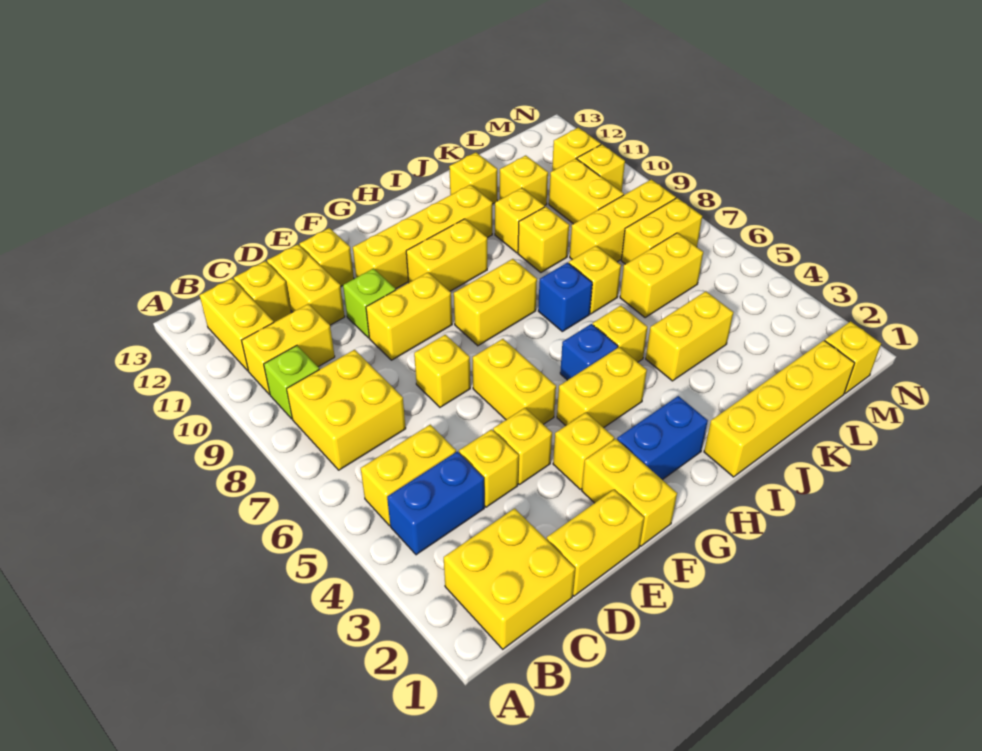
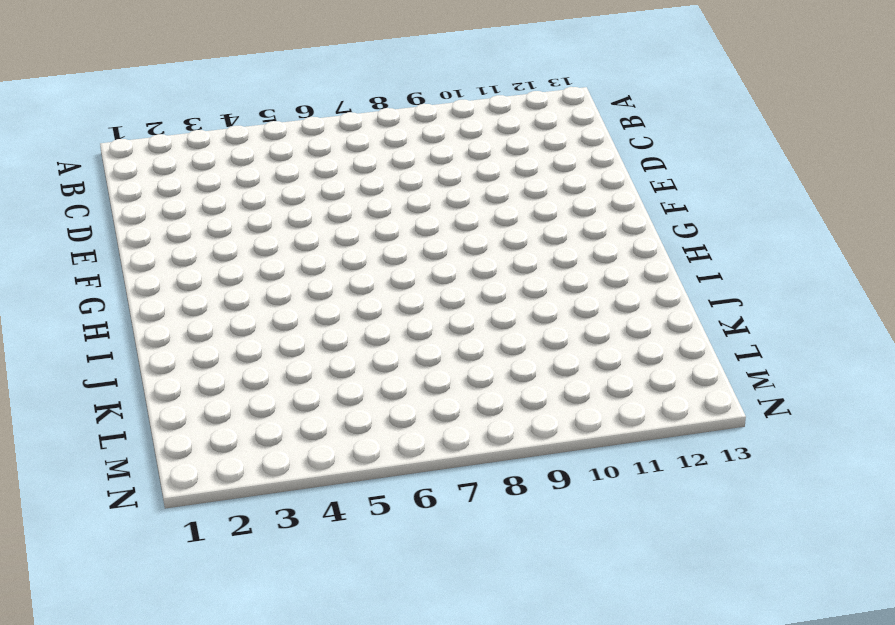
none -> yellow brick B1:C2 level 1
none -> blue brick B4:C4 level 1
none -> yellow brick B5:C5 level 1
none -> yellow brick B7:C8 level 1

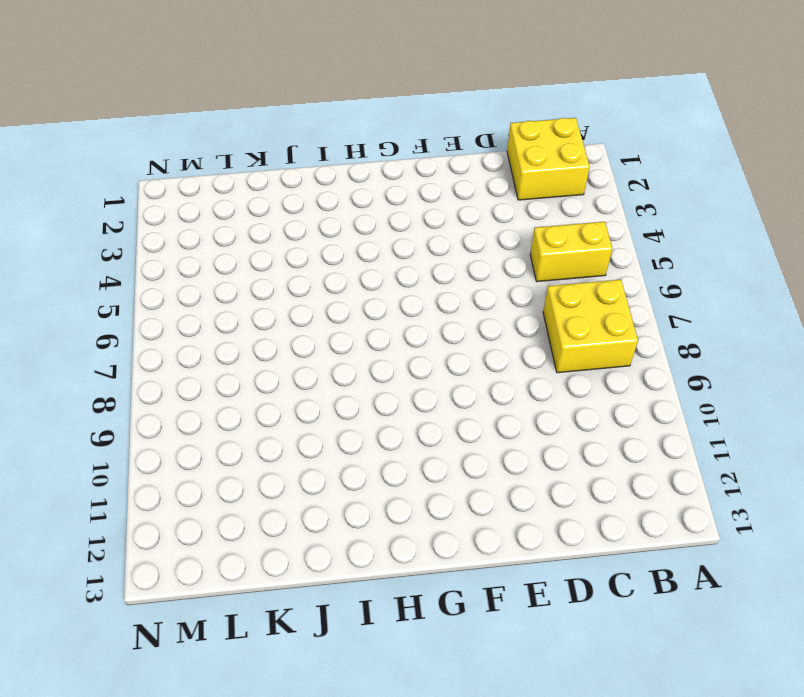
none -> blue brick B4:C4 level 1
none -> lime brick B9 level 1
none -> yellow brick B10:C10 level 1
none -> yellow brick B11:B12 level 1

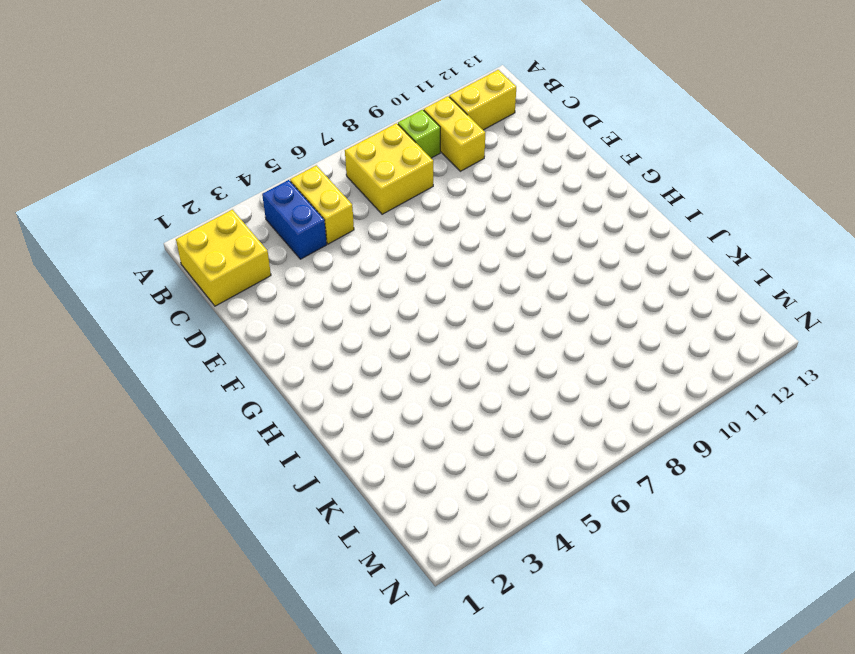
none -> yellow brick C12 level 1
none -> yellow brick D1:E1 level 1
none -> yellow brick D4 level 1
none -> yellow brick D11:D12 level 1

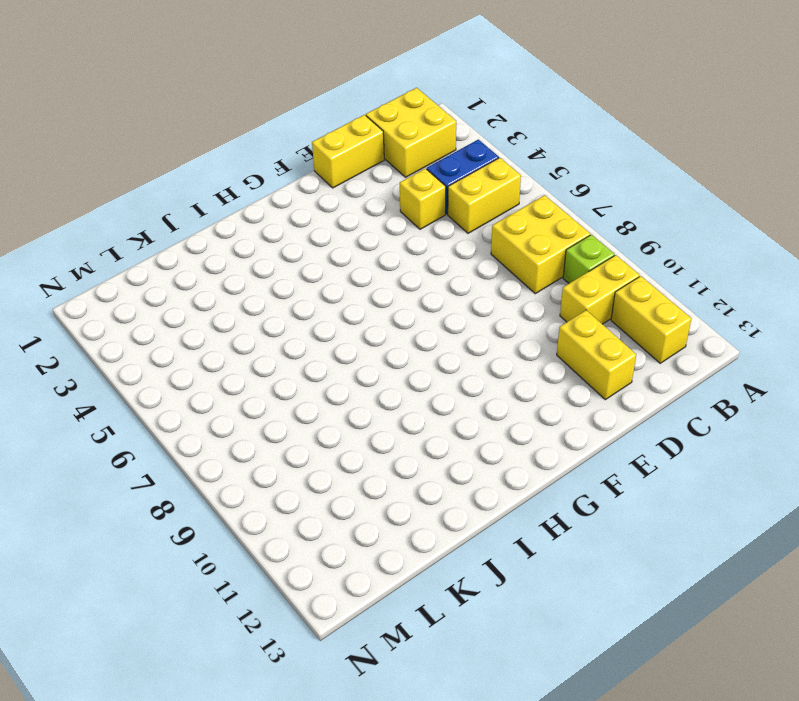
none -> yellow brick C12 level 1
none -> yellow brick E4 level 1
none -> yellow brick E7 level 1
none -> yellow brick E9:F9 level 1

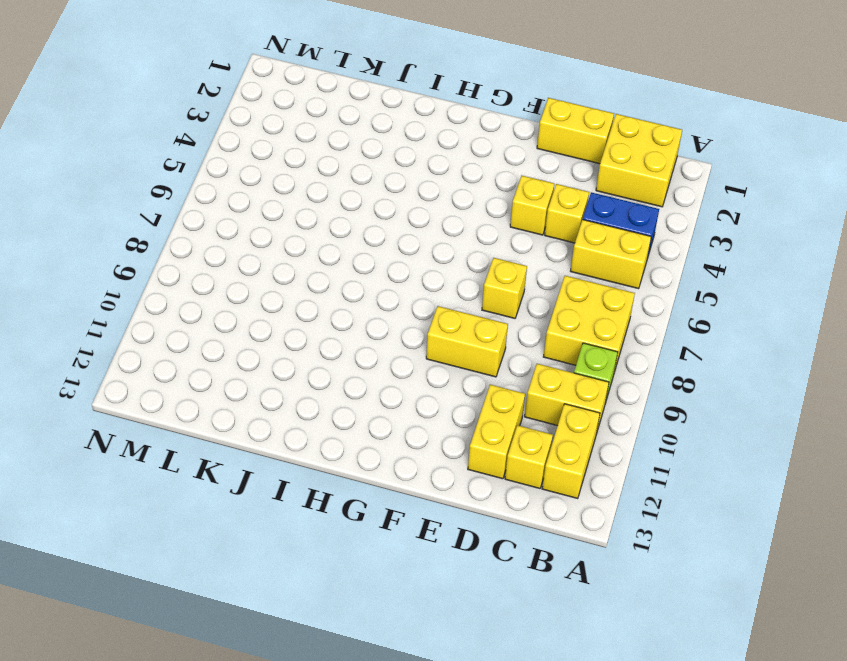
none -> lime brick E10 level 1
none -> yellow brick E12 level 1
none -> yellow brick F1:F2 level 1
none -> yellow brick F3 level 1

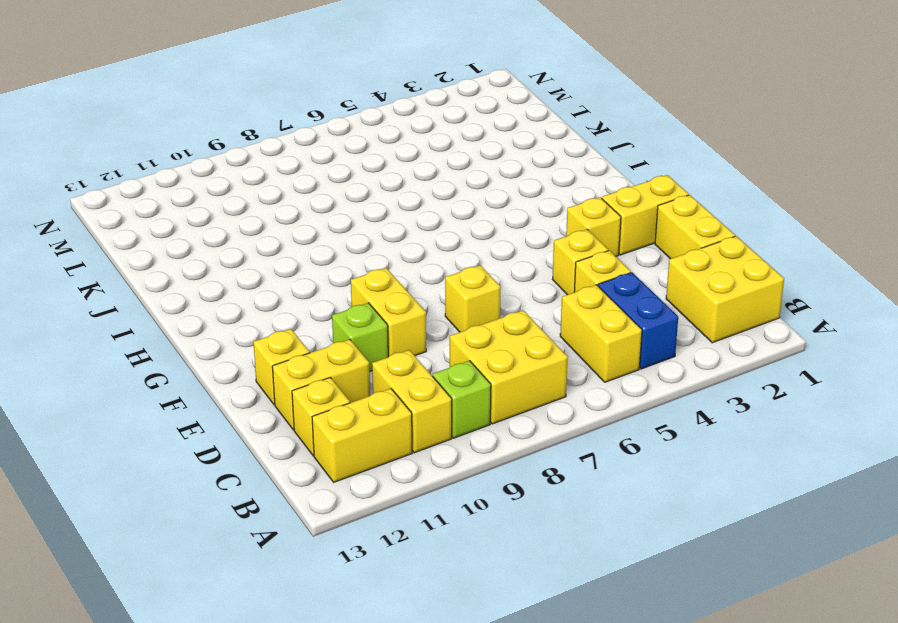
none -> yellow brick F5:F6 level 1
none -> yellow brick F11:I11 level 1
none -> blue brick G2:H2 level 1
none -> yellow brick G4:H4 level 1

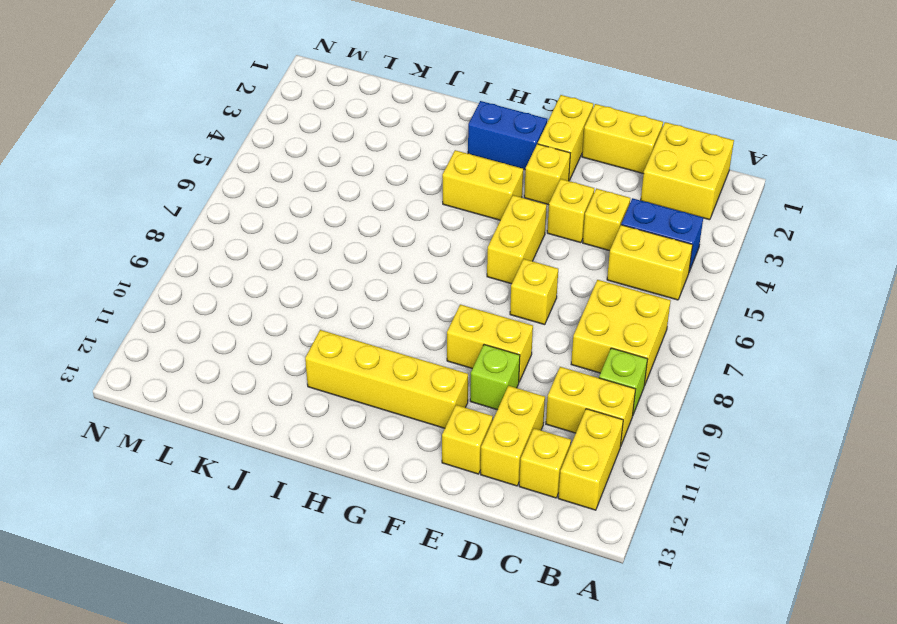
none -> yellow brick G8:H8 level 1
none -> yellow brick G10:H10 level 1
none -> blue brick H5 level 1
none -> yellow brick I1:L1 level 1

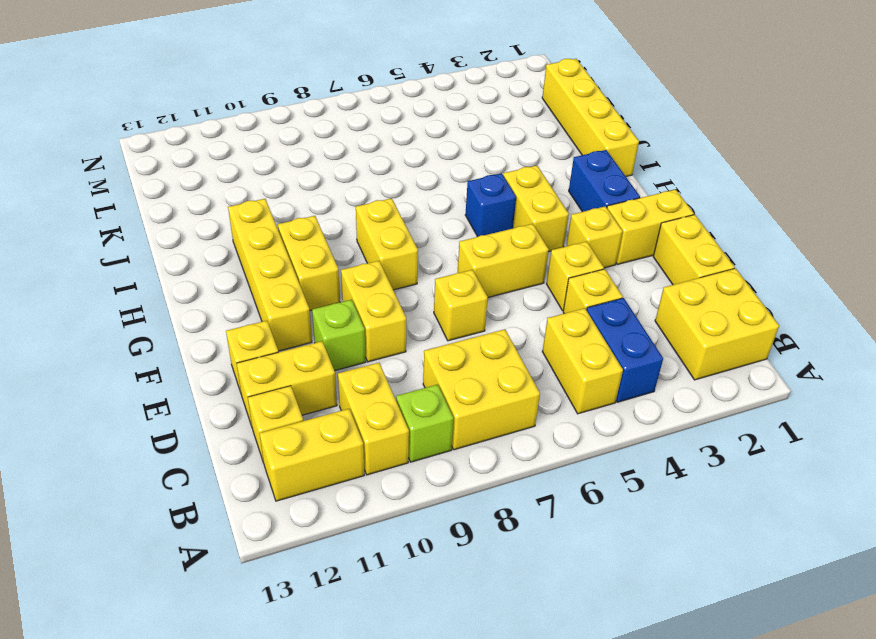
none -> yellow brick I5 level 1
none -> blue brick I7 level 1
none -> yellow brick J4:K4 level 1
none -> yellow brick J7 level 1

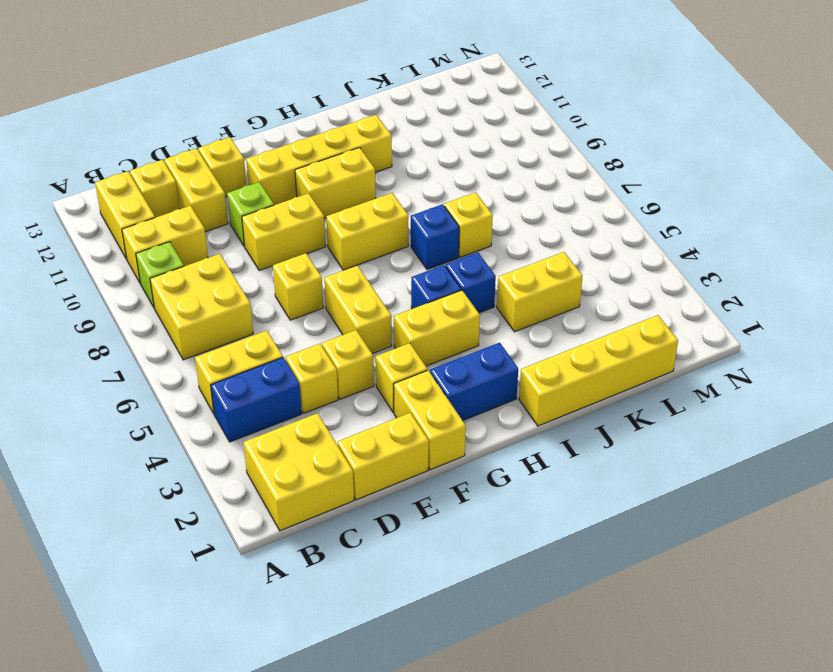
blue brick I5 level 1 -> yellow brick I5 level 1
none -> yellow brick J9 level 1
none -> yellow brick J10 level 1
none -> yellow brick J12 level 1
none -> yellow brick K6:L6 level 1

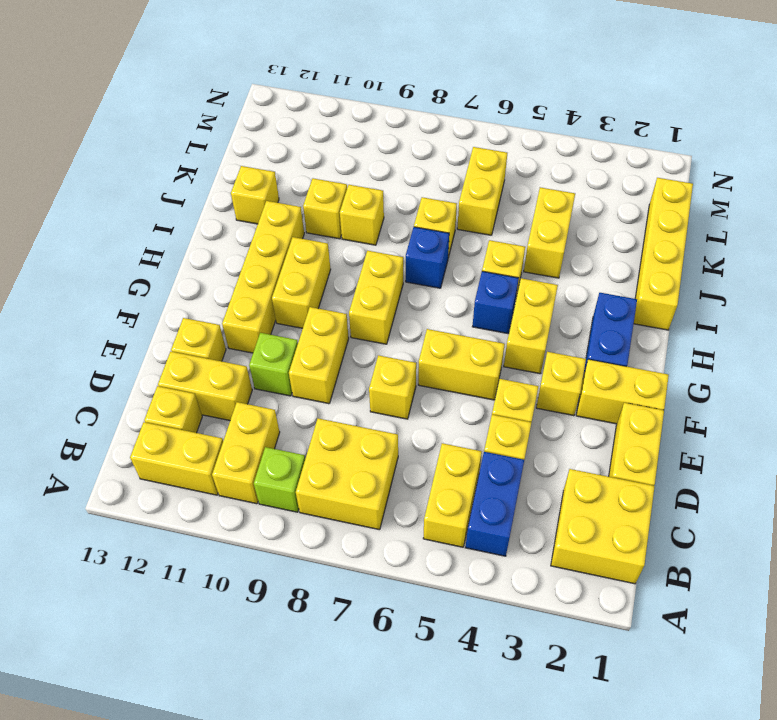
none -> yellow brick K8:M8 level 1
none -> yellow brick K11 level 1
none -> yellow brick L7:M7 level 1
none -> yellow brick L9:L10 level 1

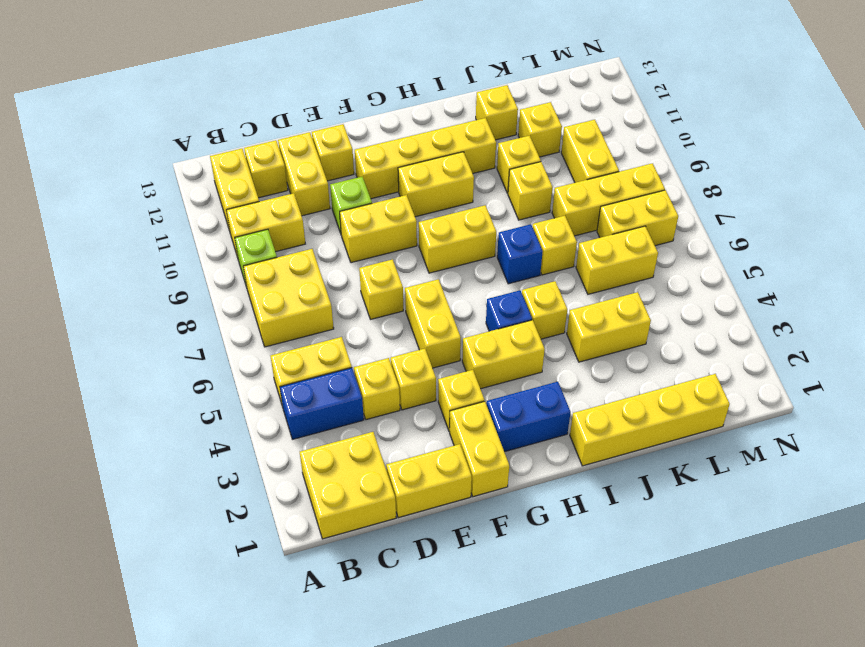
none -> yellow brick M1 level 1
none -> yellow brick M10 level 1
none -> yellow brick M11 level 1

